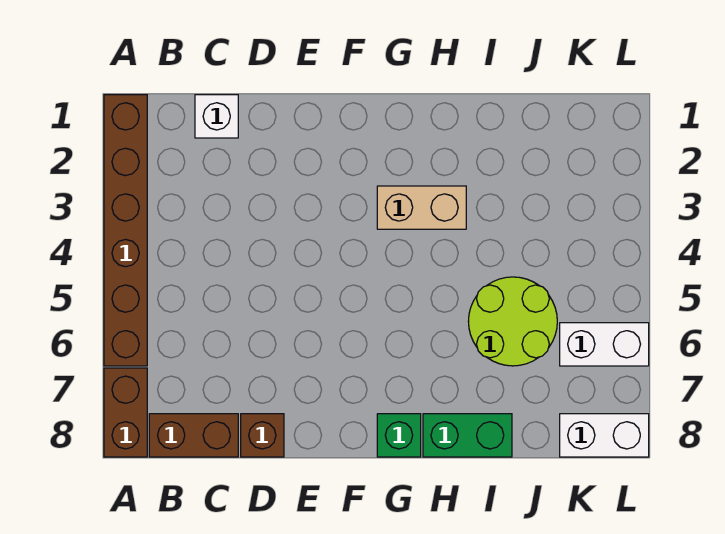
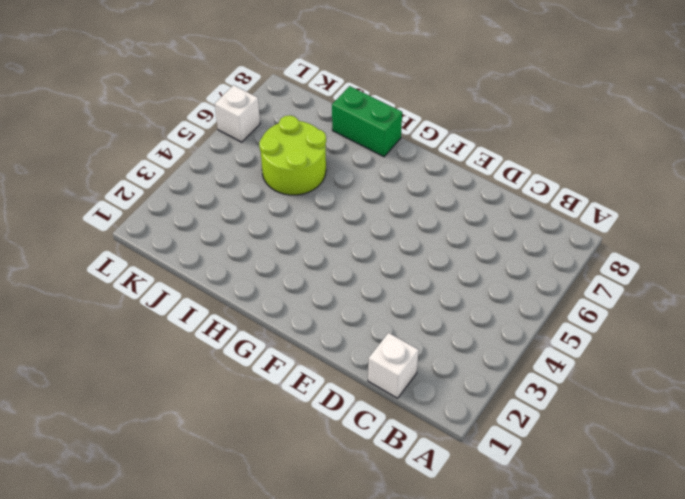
white brick L6 level 1 -> white brick K6:L6 level 1
none -> brown brick A1:A6 level 1
none -> brown brick A7:A8 level 1

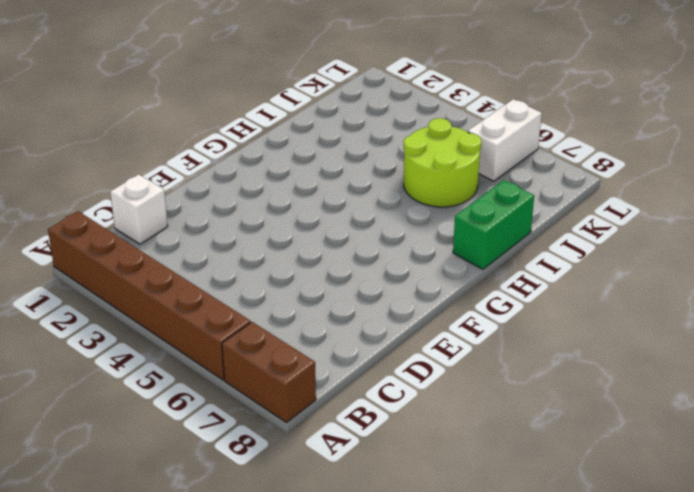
none -> brown brick B8:C8 level 1
none -> brown brick D8 level 1

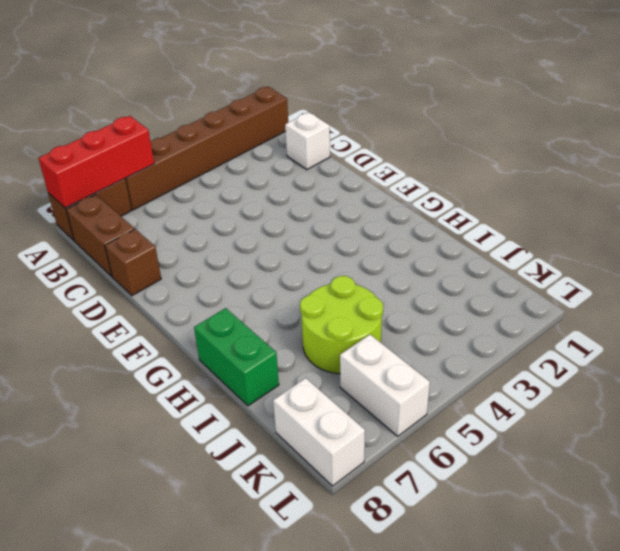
red brick A6:A8 level 2 -> none
none -> tan brick G3:H3 level 1
none -> green brick G8 level 1

